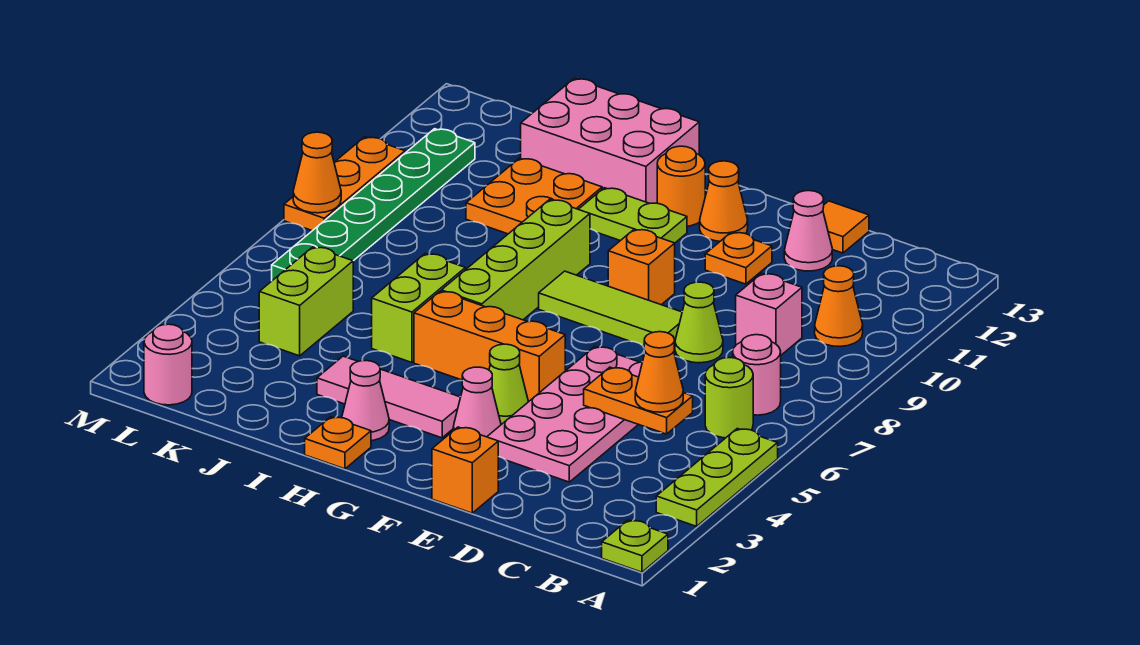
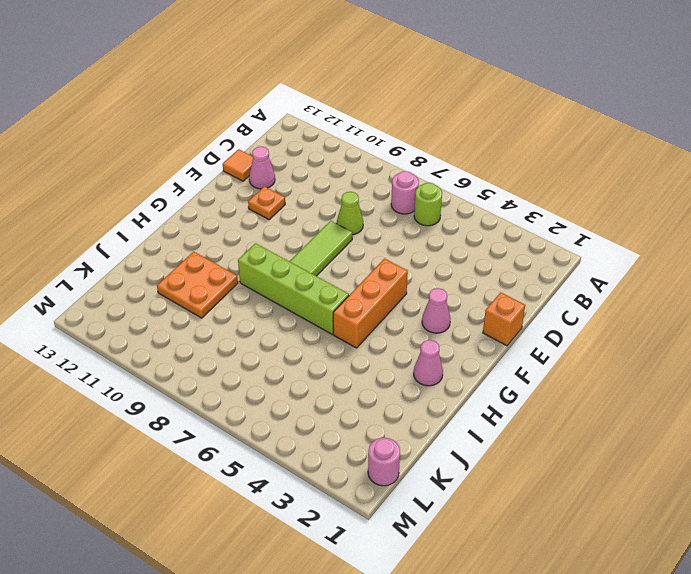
none -> lime plate A1 level 1
none -> lime plate A3:A5 level 1
none -> orange cone B10 level 1
none -> pink brick C9 level 1

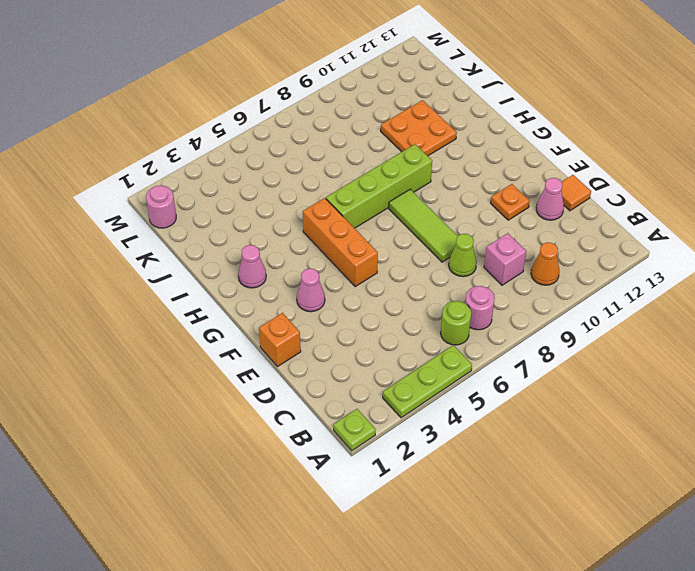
none -> pink plate D3:E6 level 1
none -> lime cone F4 level 1
none -> orange brick F9 level 1
none -> orange cone F12 level 1

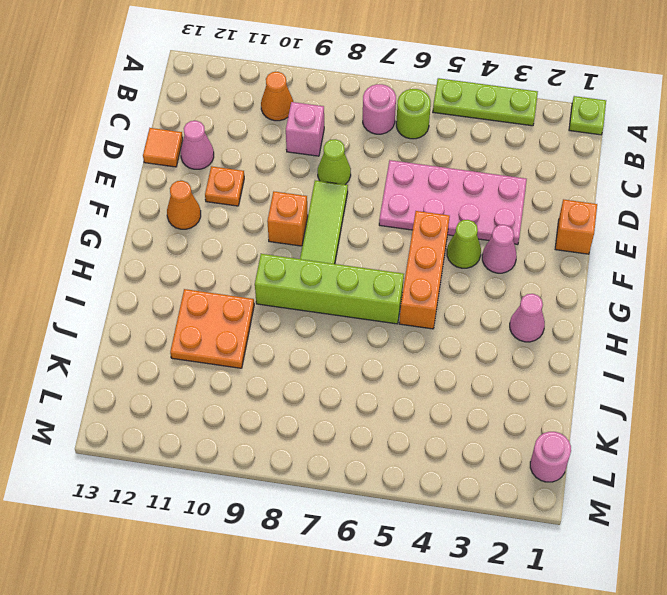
none -> pink tile G3:I3 level 1
none -> lime plate G11:H11 level 1
none -> orange round brick G12 level 1
none -> orange plate H1 level 1

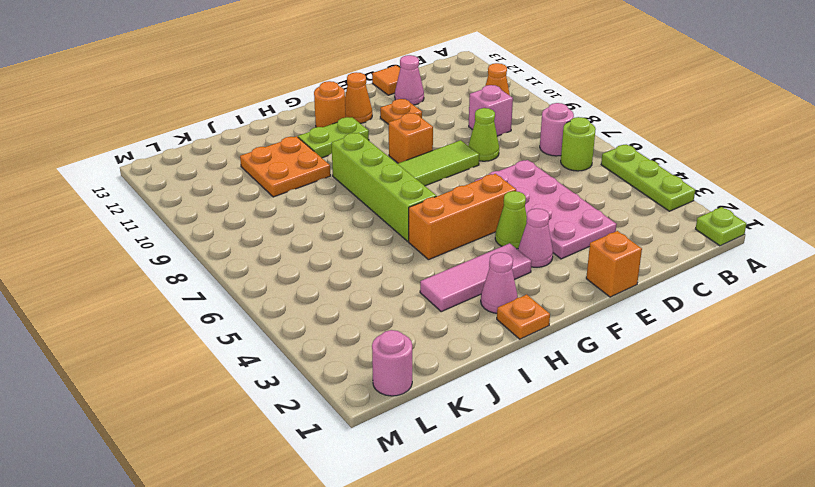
none -> pink brick H12:J13 level 1
none -> lime brick I5:I6 level 1
none -> lime brick K4:K5 level 1
none -> green plate L6:L11 level 1

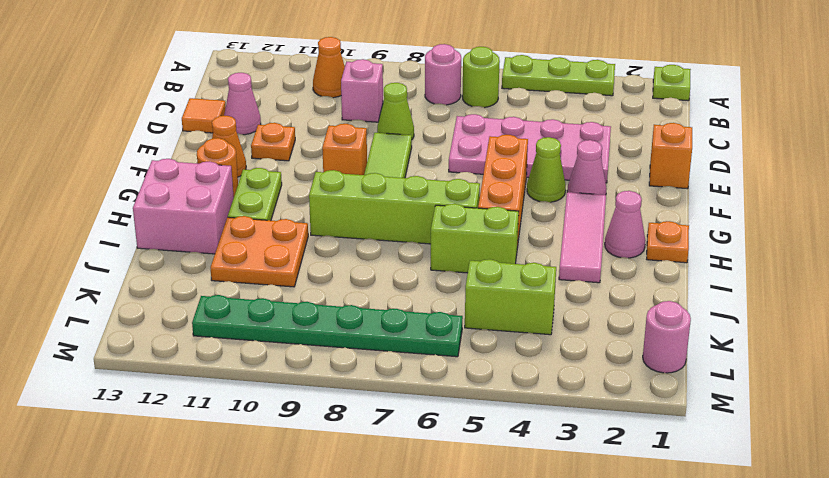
pink brick H12:I13 level 1 -> pink brick H12:J13 level 1
none -> orange plate M8:M10 level 1
none -> orange plate C5:D5 level 2
none -> orange cone M8 level 2
none -> orange cone C5 level 3

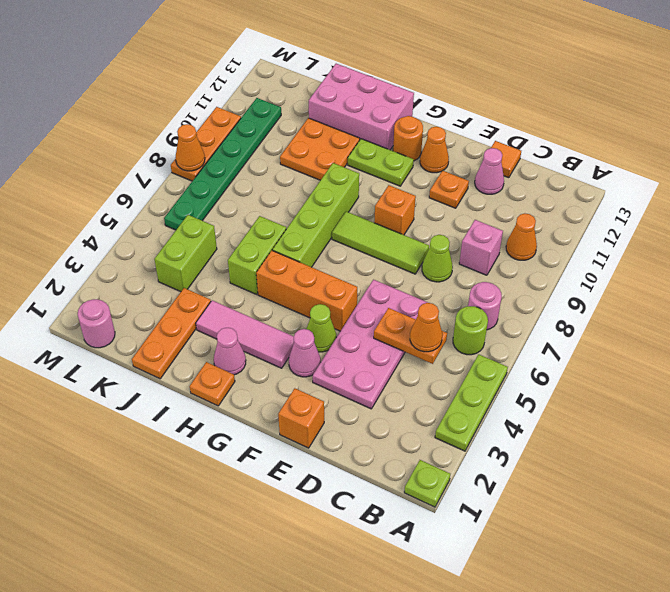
orange plate J1:J3 level 1 -> none

